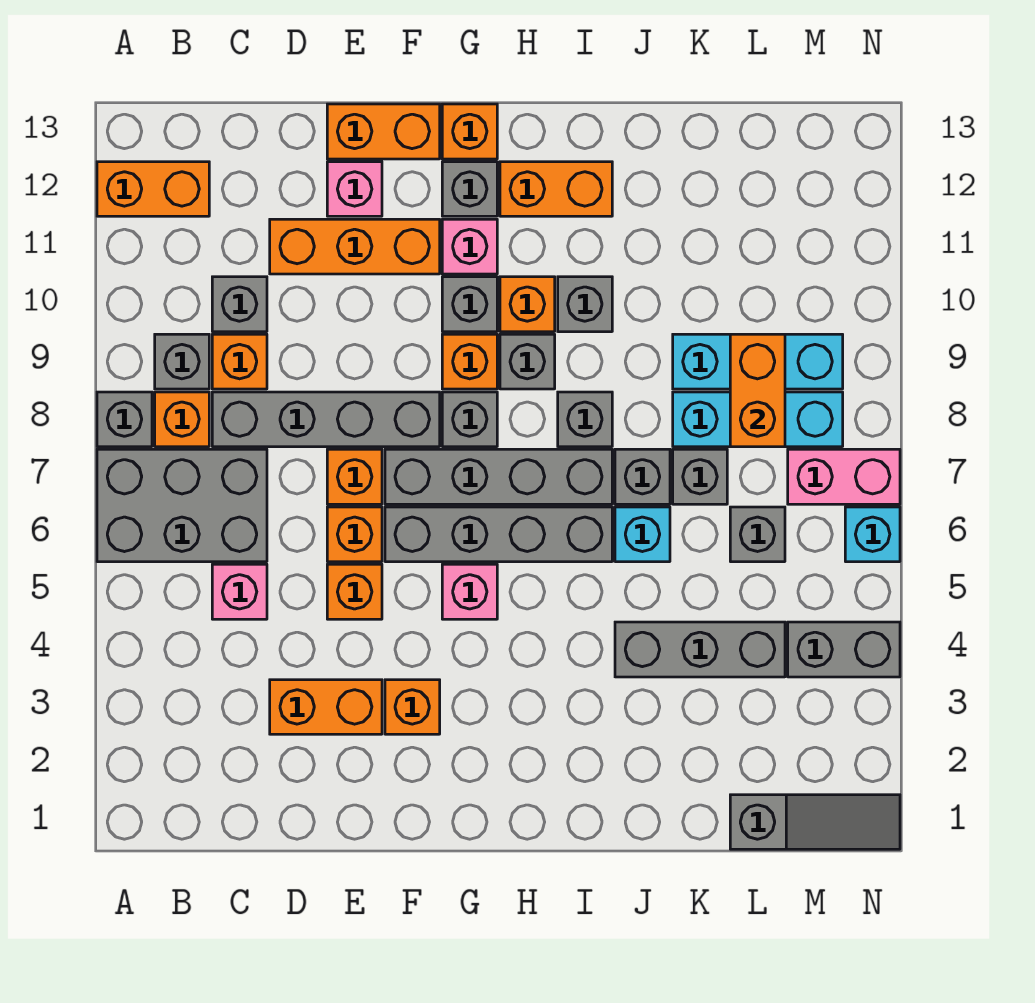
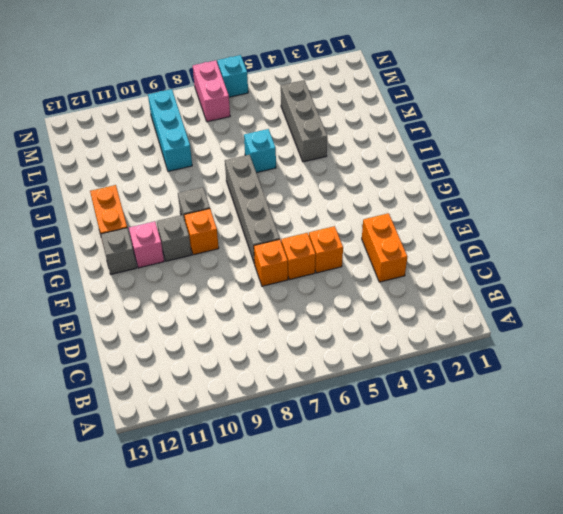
none -> grey brick A6:C7 level 1
none -> grey brick A8 level 1
none -> orange brick A12:B12 level 1
none -> orange brick B8 level 1

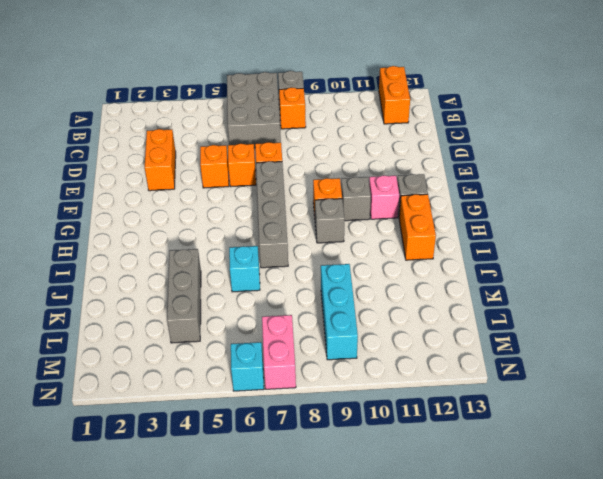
none -> grey brick B9 level 1
none -> pink brick C5 level 1
none -> grey brick C8:F8 level 1
none -> orange brick C9 level 1

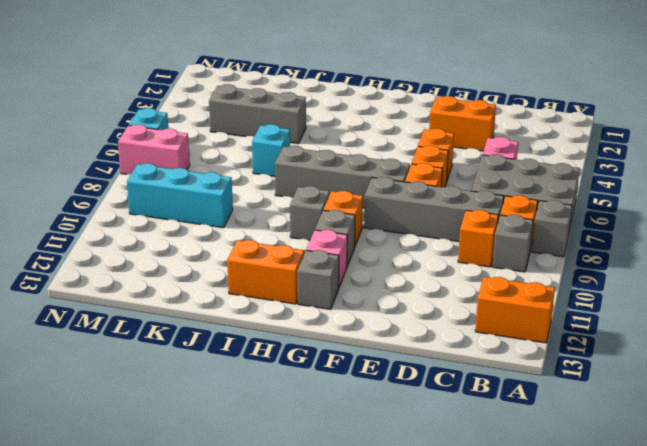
none -> grey brick C10 level 1
none -> orange brick D11:F11 level 1
none -> pink brick E12 level 1
none -> orange brick E13:F13 level 1

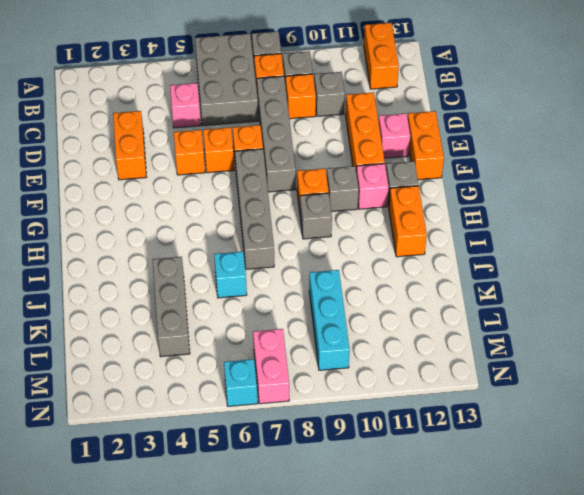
none -> orange brick F3 level 1
none -> grey brick F6:I6 level 1
none -> pink brick G5 level 1
none -> grey brick G8 level 1

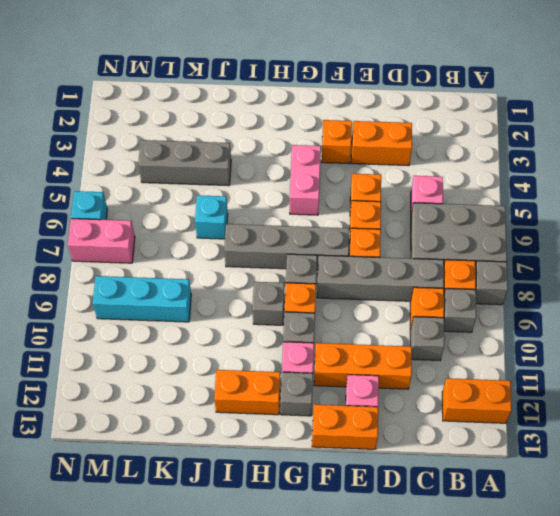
pink brick G4:G5 level 1 -> pink brick G5 level 1
none -> grey brick F6:I6 level 1
none -> orange brick G13 level 1
none -> orange brick H10 level 1
none -> grey brick I8 level 1

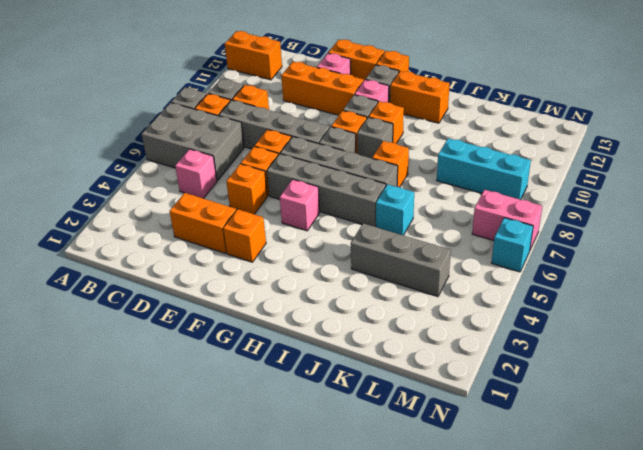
orange brick I8 level 1 -> grey brick I8 level 1
none -> grey brick C10 level 1
none -> grey brick I10 level 1
none -> grey brick J7 level 1
none -> grey brick K7 level 1

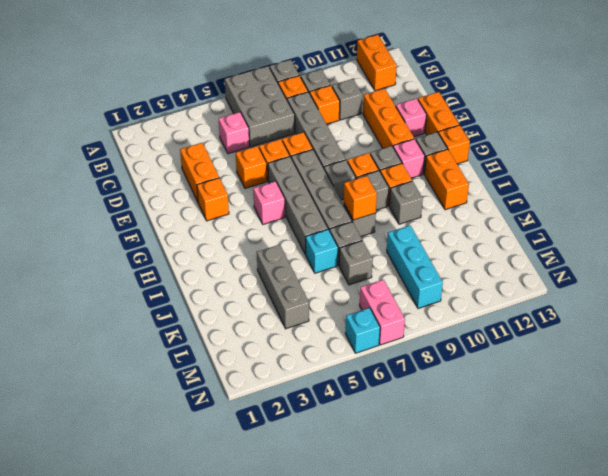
orange brick I8 level 2 -> none
none -> cyan brick K8:M8 level 1
none -> grey slope L1:N1 level 1 top L
none -> grey brick L6 level 1
none -> grey brick M4:N4 level 1

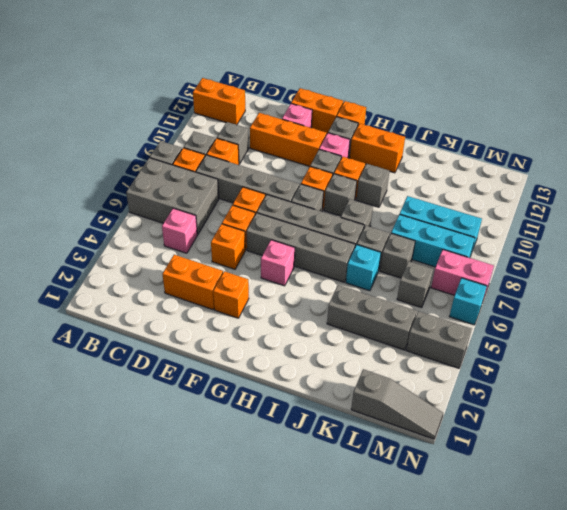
none -> orange brick L8:L9 level 2

